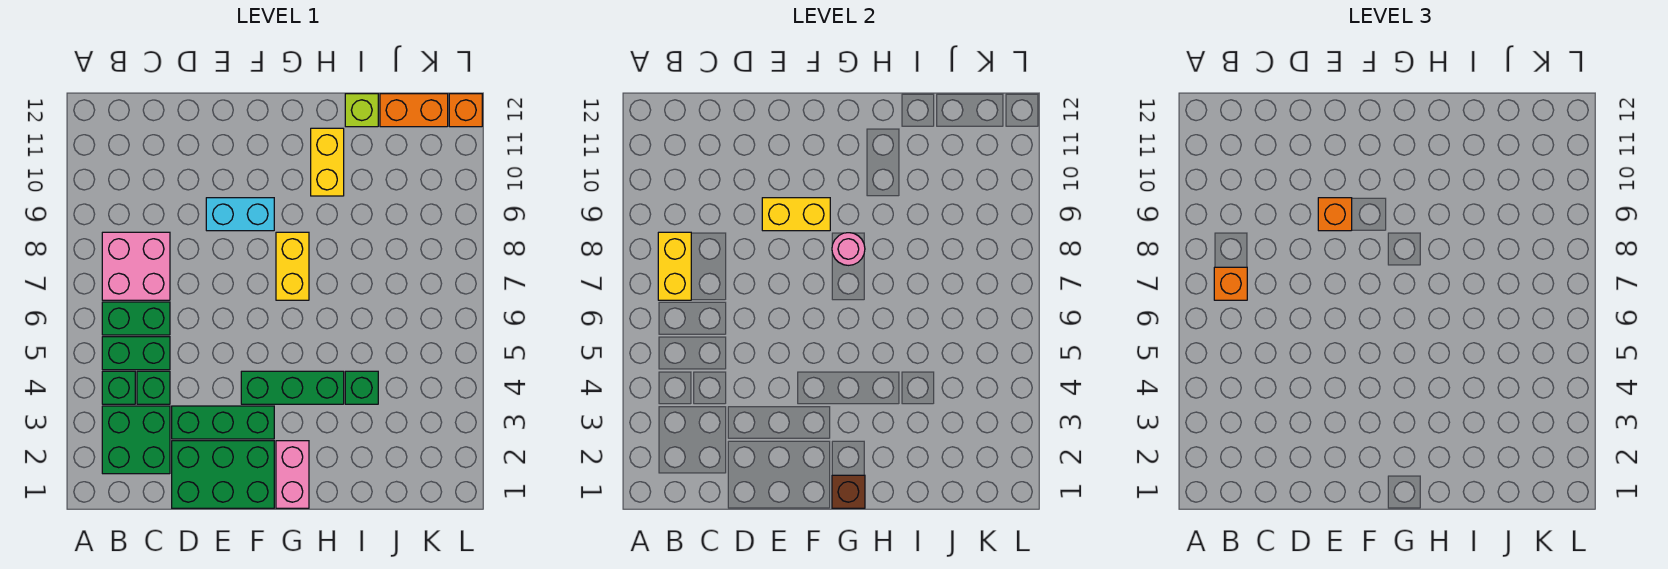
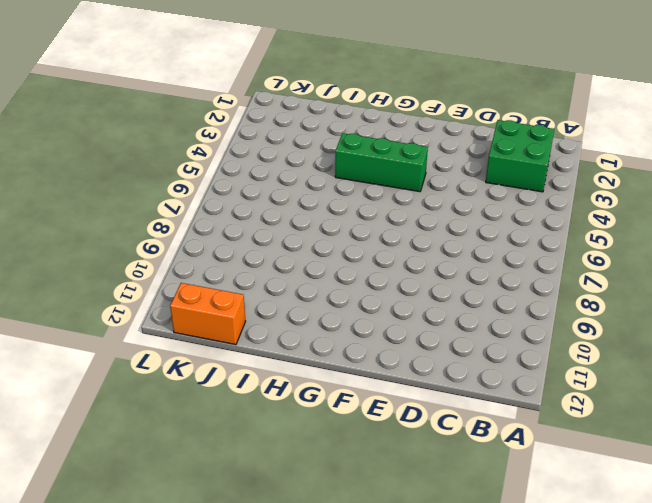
none -> green brick B4 level 1
none -> green brick B5:C5 level 1
none -> green brick B6:C6 level 1

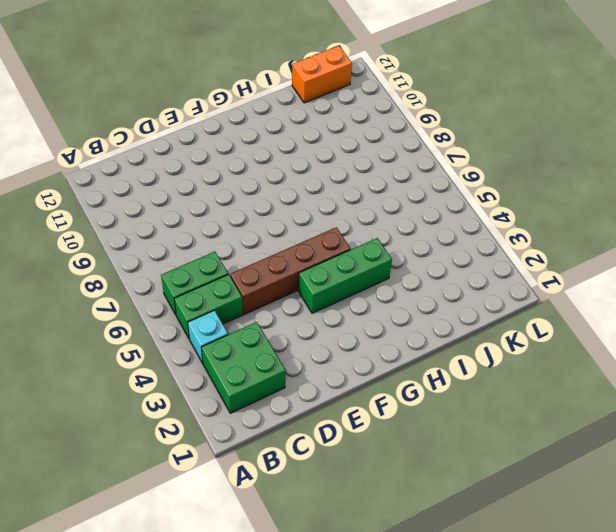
cyan brick B4 level 1 -> green brick B4 level 1
brown brick D5:G5 level 1 -> none
none -> pink brick B7:C8 level 1
none -> green brick C4 level 1
none -> green brick D1:F2 level 1

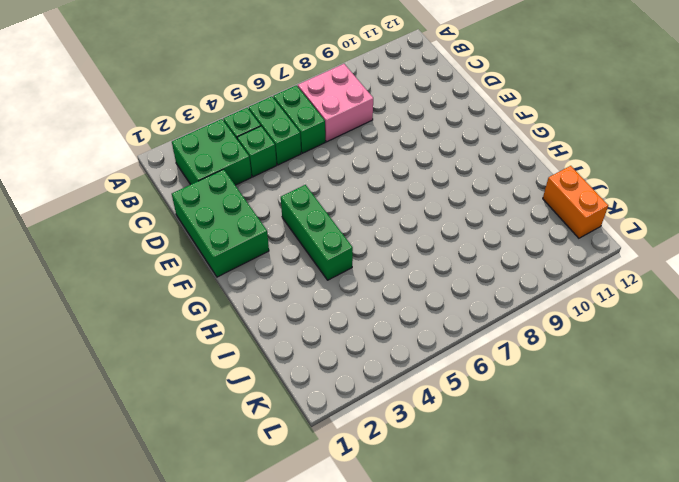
none -> green brick D3:F3 level 1
none -> cyan brick E9:F9 level 1
none -> pink brick G1:G2 level 1

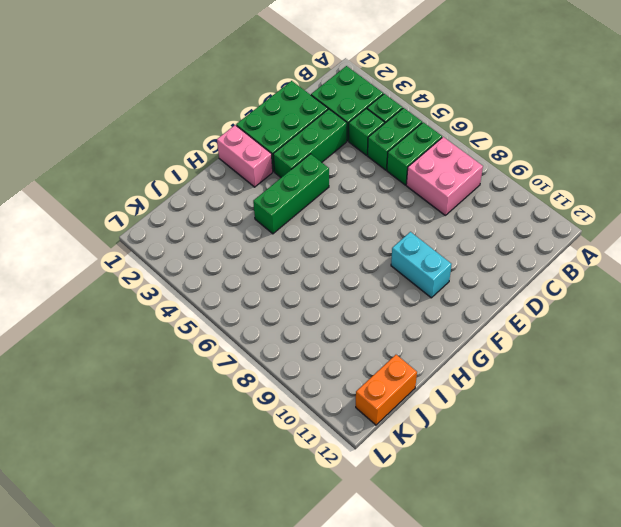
cyan brick F9:F10 level 1 -> cyan brick E9:F9 level 1
none -> yellow brick G7:G8 level 1
none -> yellow brick H10:H11 level 1
none -> green brick I4 level 1

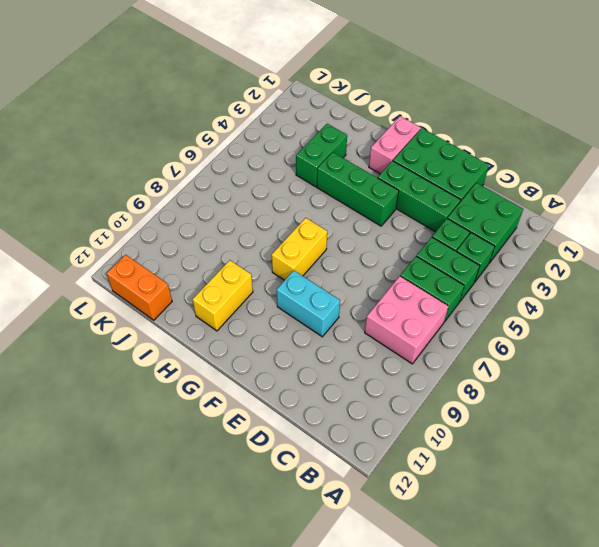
green brick I3:I4 level 1 -> green brick I4 level 1
none -> lime brick I12 level 1
none -> orange brick L12 level 1
none -> yellow brick B7:B8 level 2

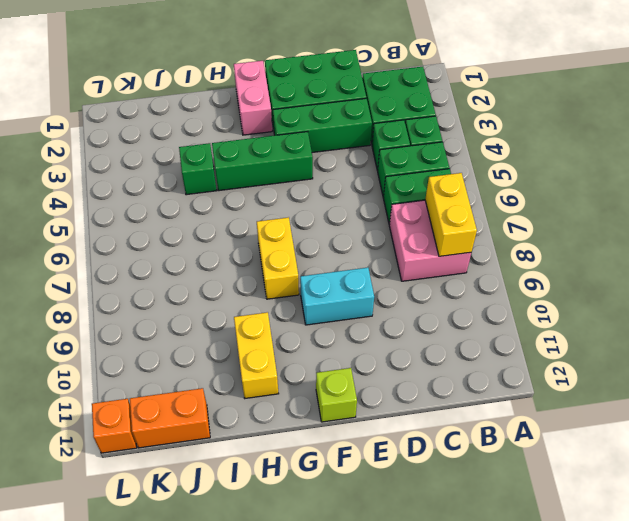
lime brick F12 level 1 -> lime brick I12 level 1
none -> yellow brick E9:F9 level 2
none -> brown brick G1 level 2
none -> pink round brick G8 level 2

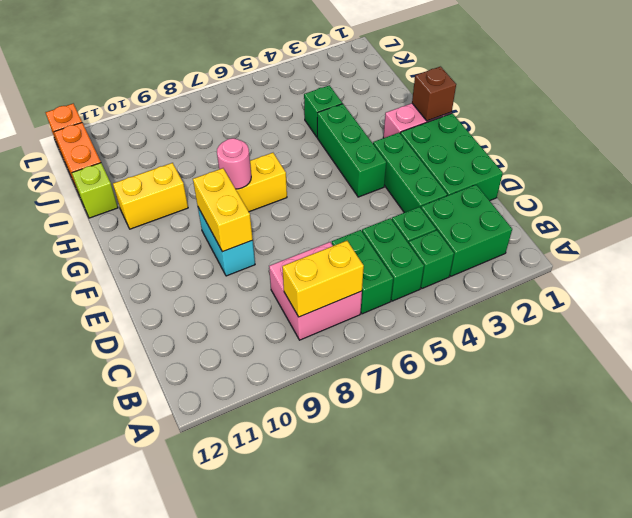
none -> orange brick B7 level 3
none -> orange brick E9 level 3

